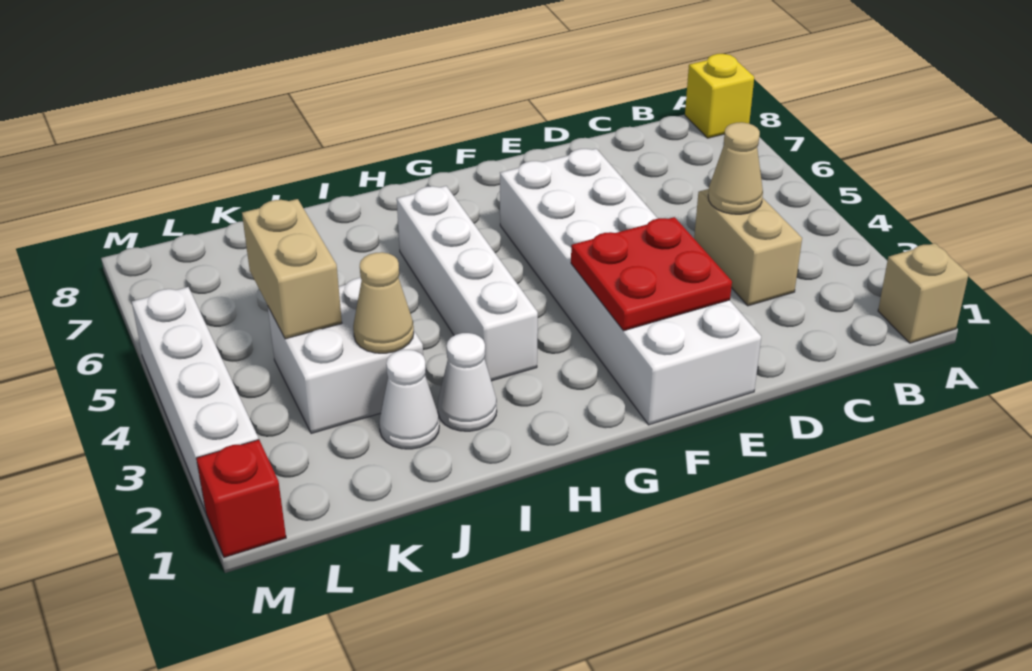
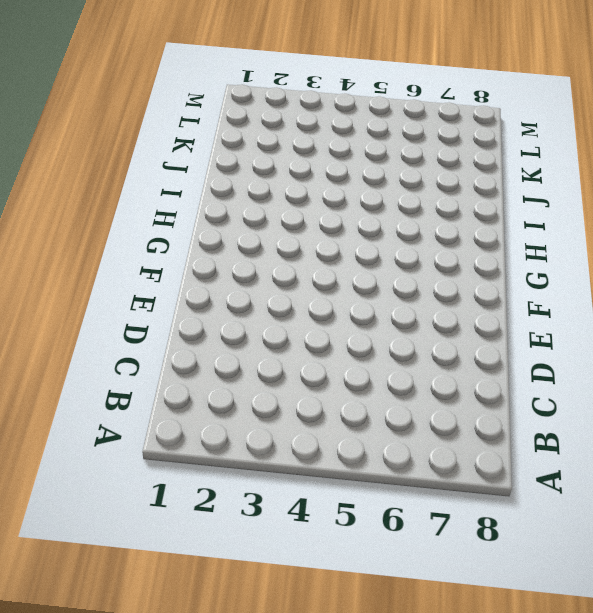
none -> tan brick A1 level 1
none -> yellow brick A8 level 1
none -> tan brick C3:C4 level 1

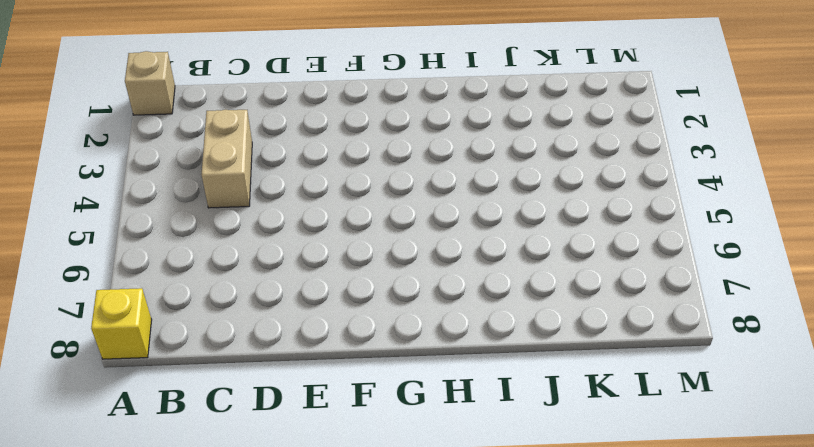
none -> white brick E1:F6 level 1
none -> white brick H3:H6 level 1
none -> white cone I2 level 1

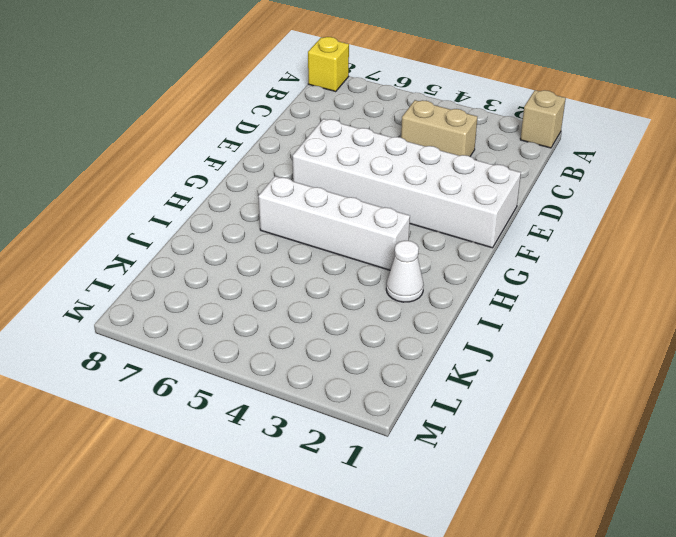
none -> white cone J2 level 1
none -> white brick J3:K4 level 1
none -> red brick M1 level 1

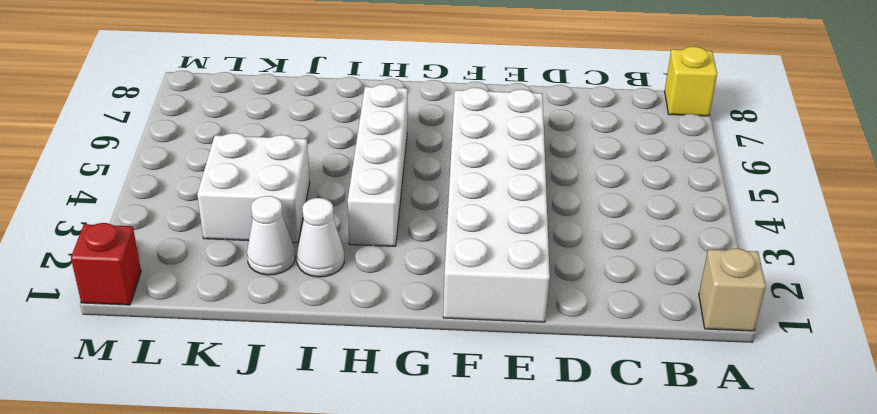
none -> tan brick C3:C4 level 1
none -> white brick M2:M5 level 1
none -> tan cone C4 level 2

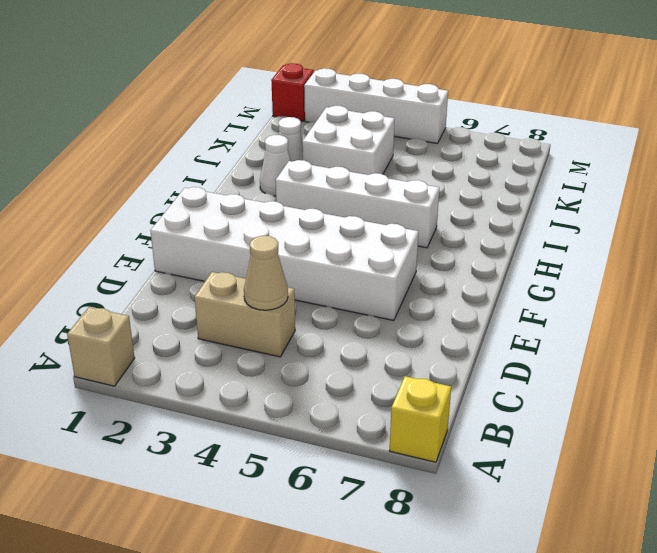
none -> red plate E2:F3 level 2
none -> tan cone J3 level 2
none -> tan brick K4:K5 level 2

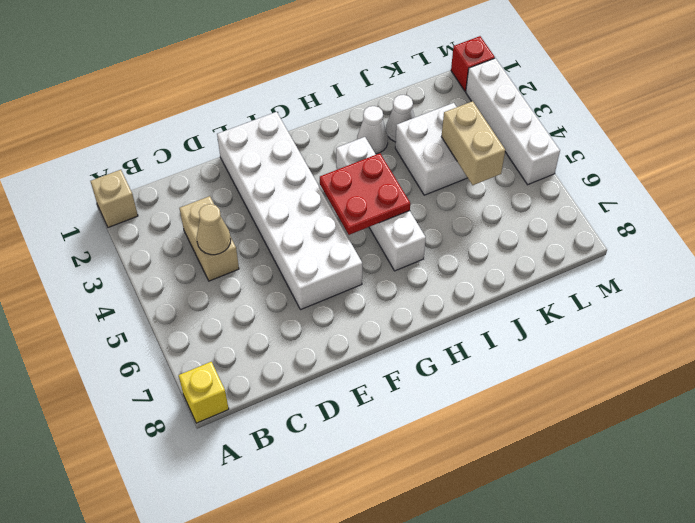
red plate G4:H5 level 2 -> red plate E2:F3 level 2
none -> tan cone J3 level 2

